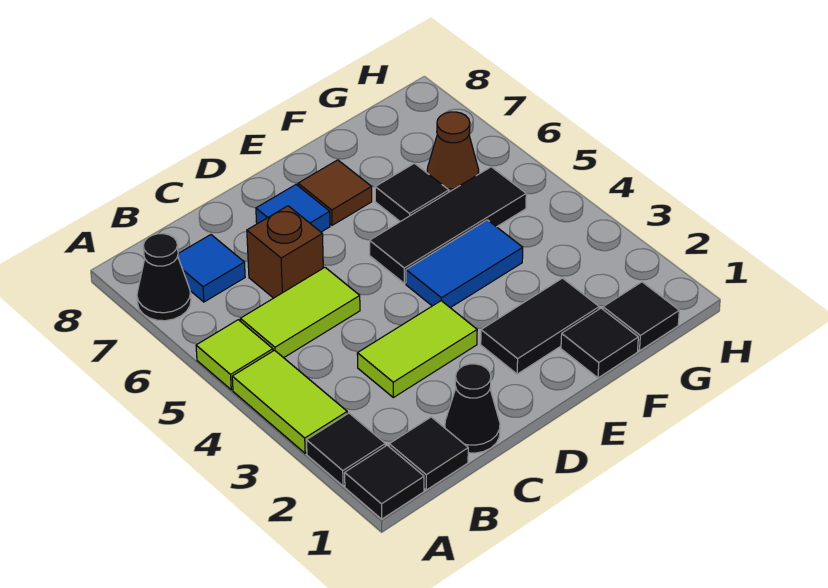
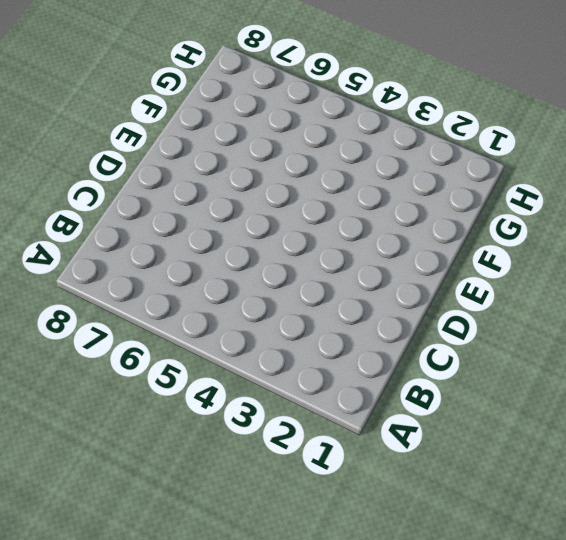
none -> black tile A1 level 1
none -> black tile A2 level 1
none -> lime tile A3:A4 level 1

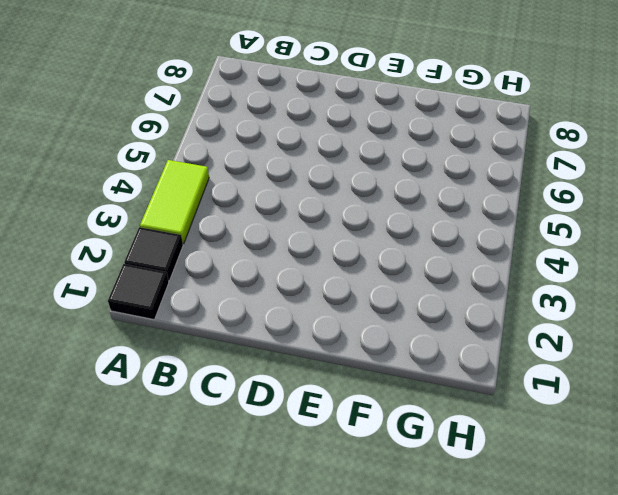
none -> lime tile A5 level 1
none -> black cone A7 level 1
none -> black tile B1 level 1

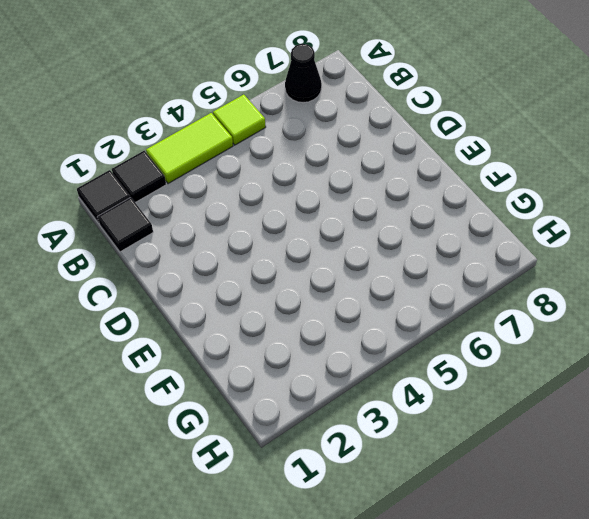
none -> lime tile B5:C5 level 1
none -> blue tile B7 level 1
none -> black cone C1 level 1

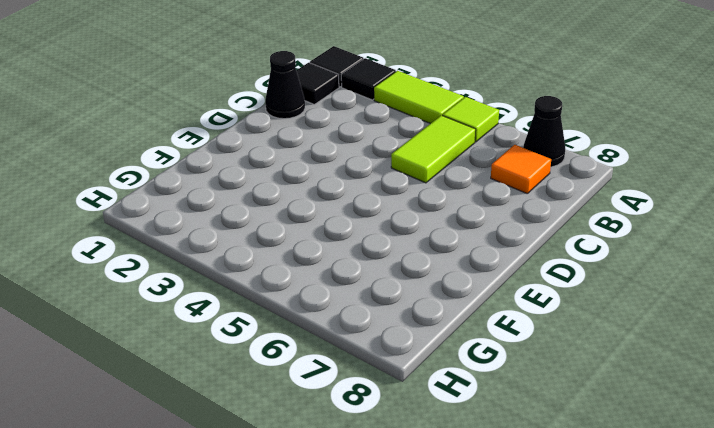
orange tile B7 level 1 -> blue tile B7 level 1
none -> lime tile C3:D3 level 1
none -> brown brick C6 level 1
none -> blue tile D7 level 1

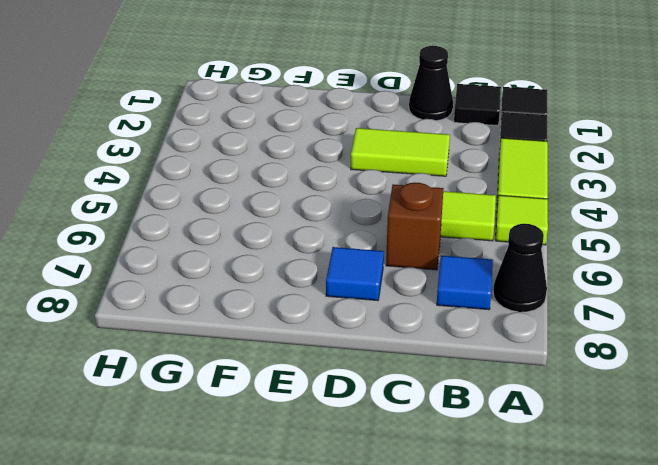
none -> black tile E2:F2 level 1
none -> blue tile E4:F4 level 1
none -> black tile E5:G5 level 1

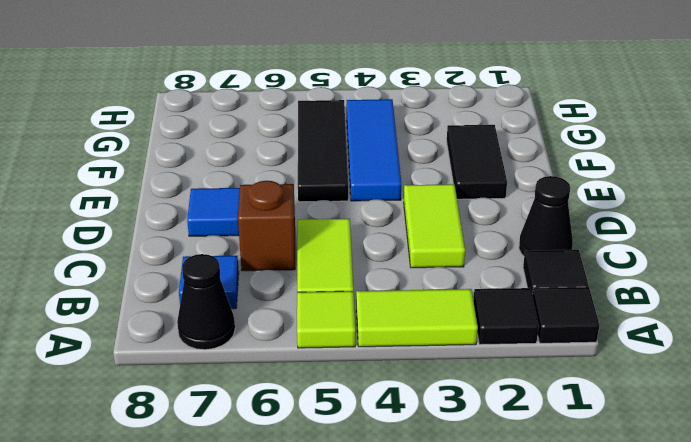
blue tile E4:G4 level 1 -> blue tile E4:F4 level 1
none -> brown tile E7 level 1
none -> black tile F1 level 1
none -> black tile F6 level 1

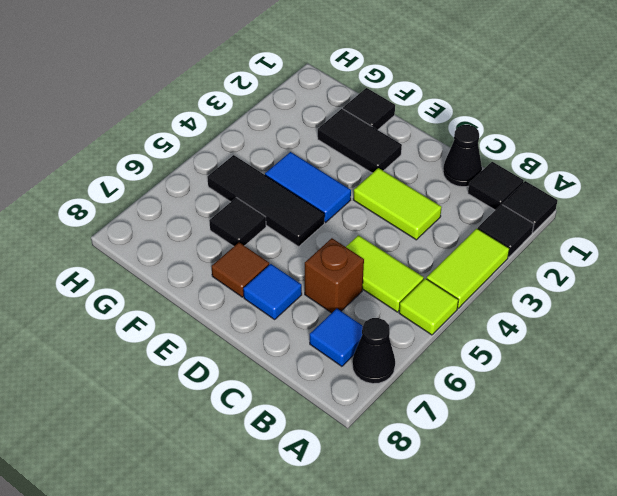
none -> black tile G1 level 1
none -> brown cone G6 level 1

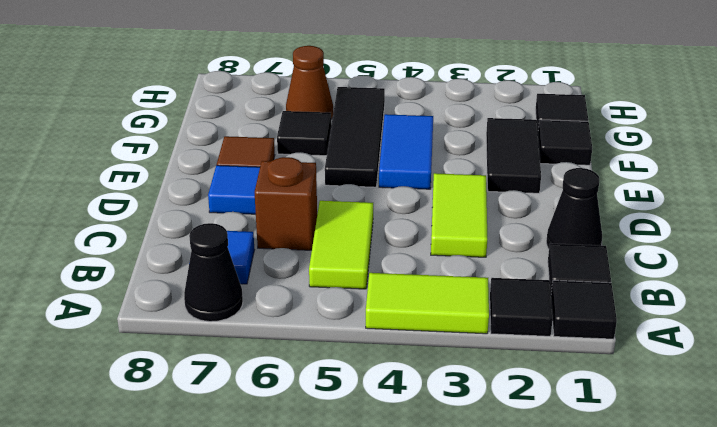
none -> lime tile A5 level 1

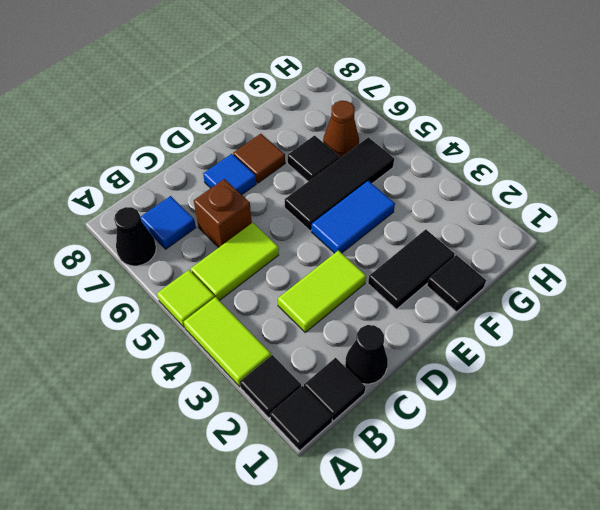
none -> black tile G1 level 1

